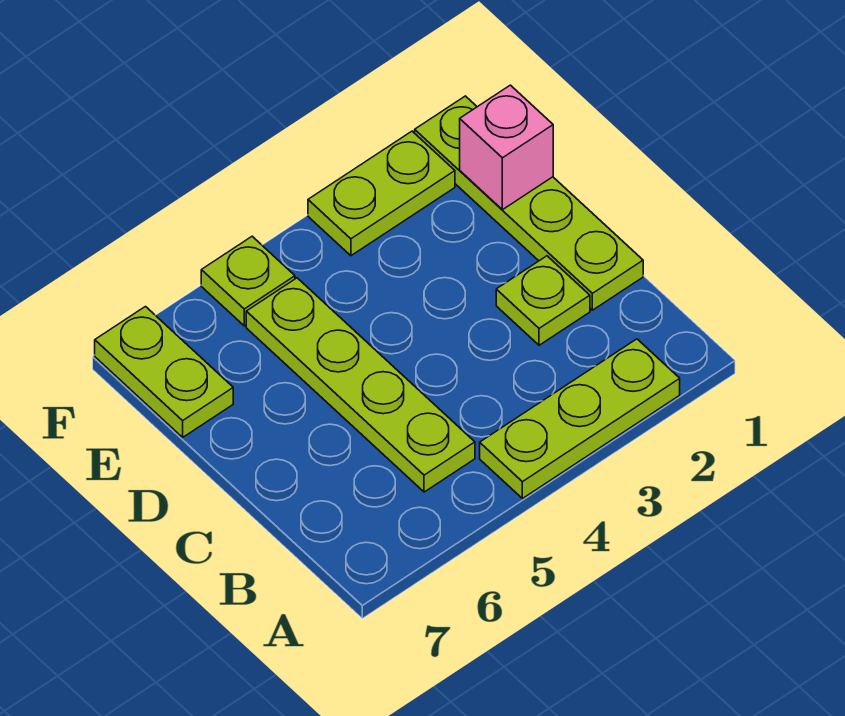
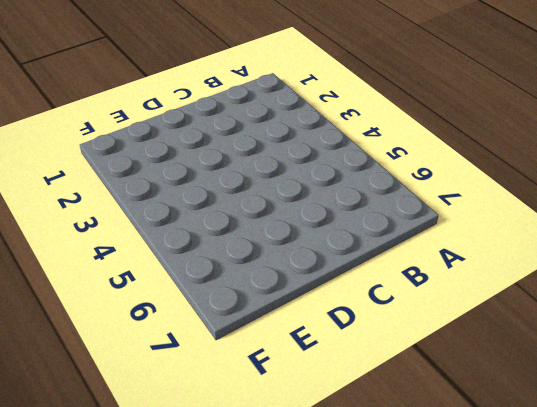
none -> lime plate A2:A4 level 1
none -> lime plate B5:E5 level 1

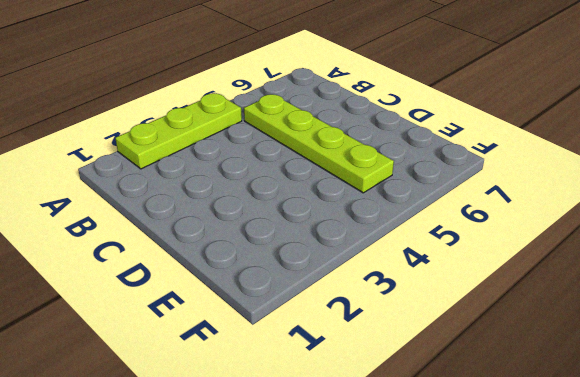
none -> lime plate C1:F1 level 1
none -> lime plate C2 level 1

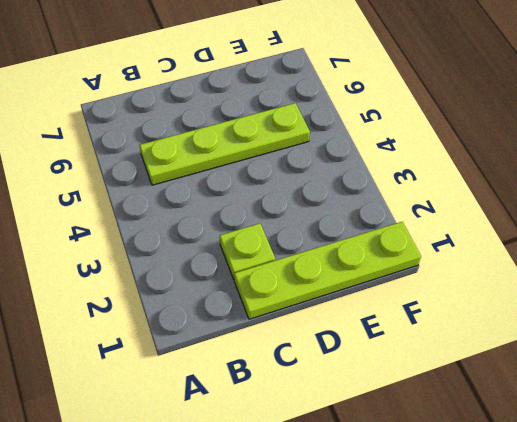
none -> lime plate A2:A4 level 1
none -> lime plate E7:F7 level 1

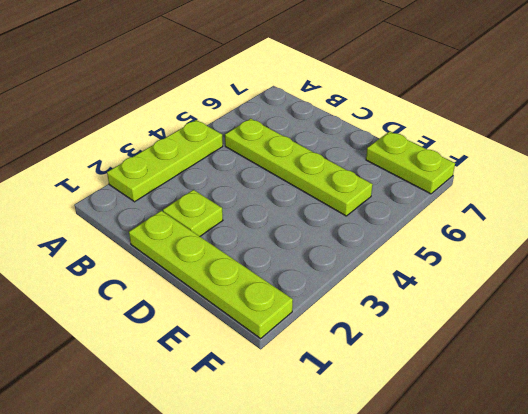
none -> lime plate F2:F3 level 1
none -> lime plate F5 level 1

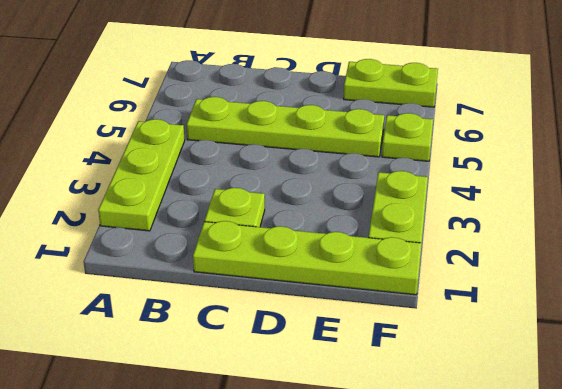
none -> pink brick E1 level 2

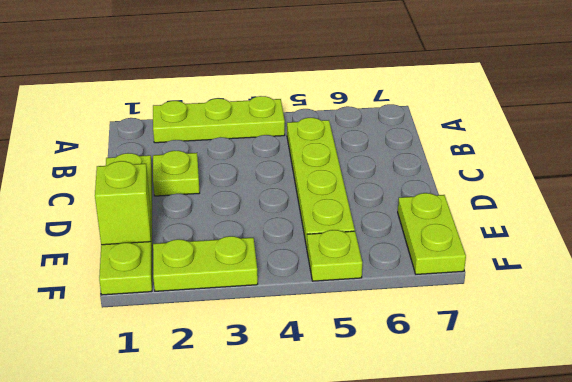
lime brick E1 level 2 -> pink brick E1 level 2

